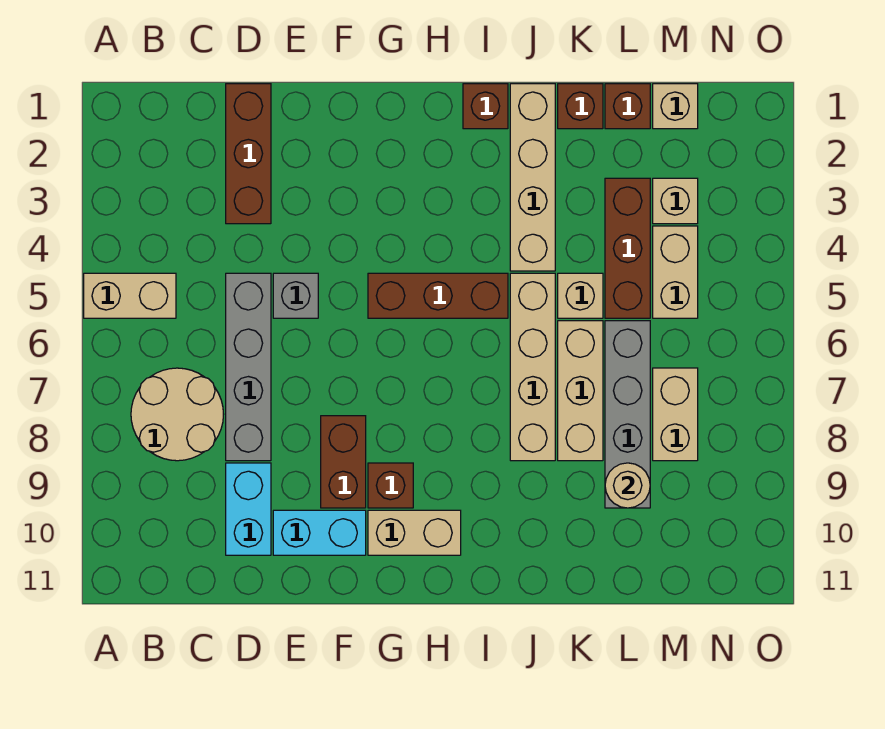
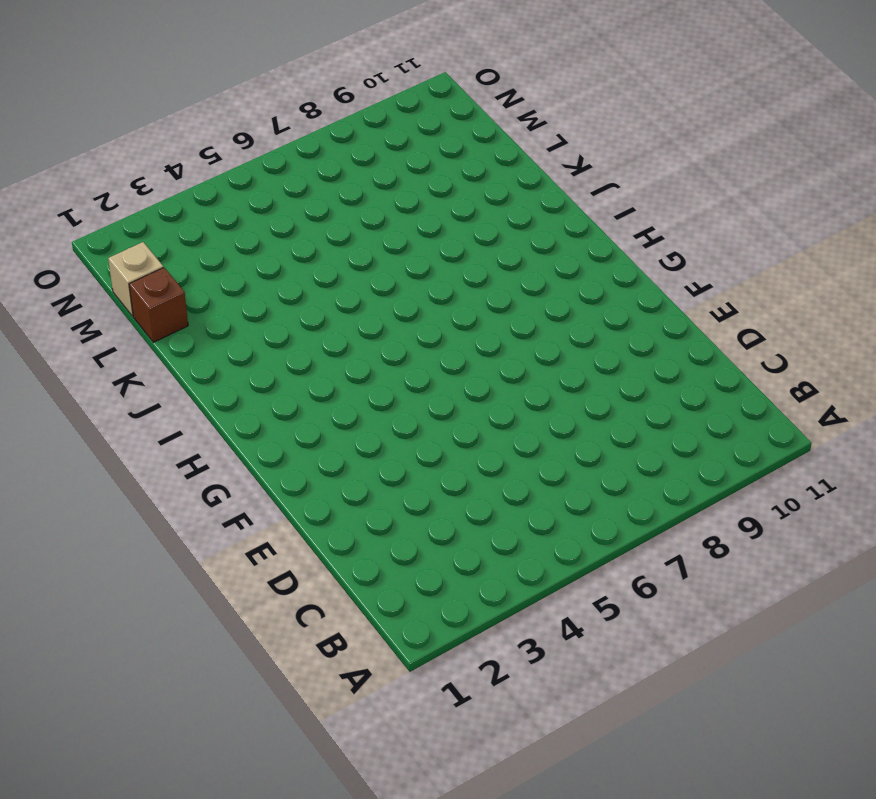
none -> tan brick A5:B5 level 1
none -> tan round brick B7:C8 level 1
none -> brown brick D1:D3 level 1

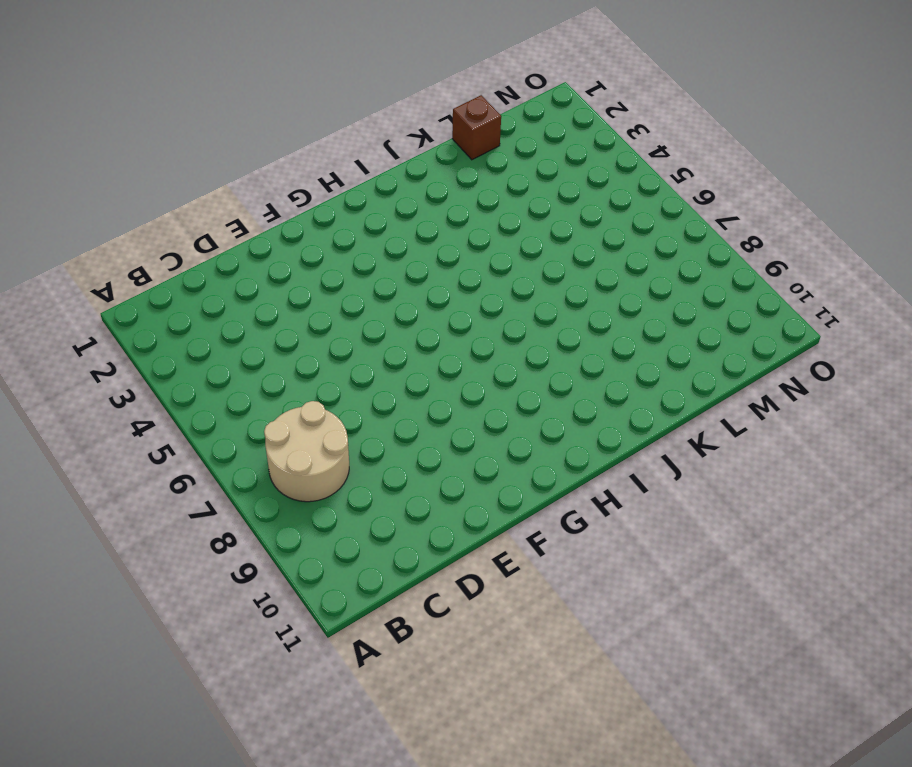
none -> tan brick A5:B5 level 1
none -> brown brick D1:D3 level 1
none -> grey brick D5:D8 level 1

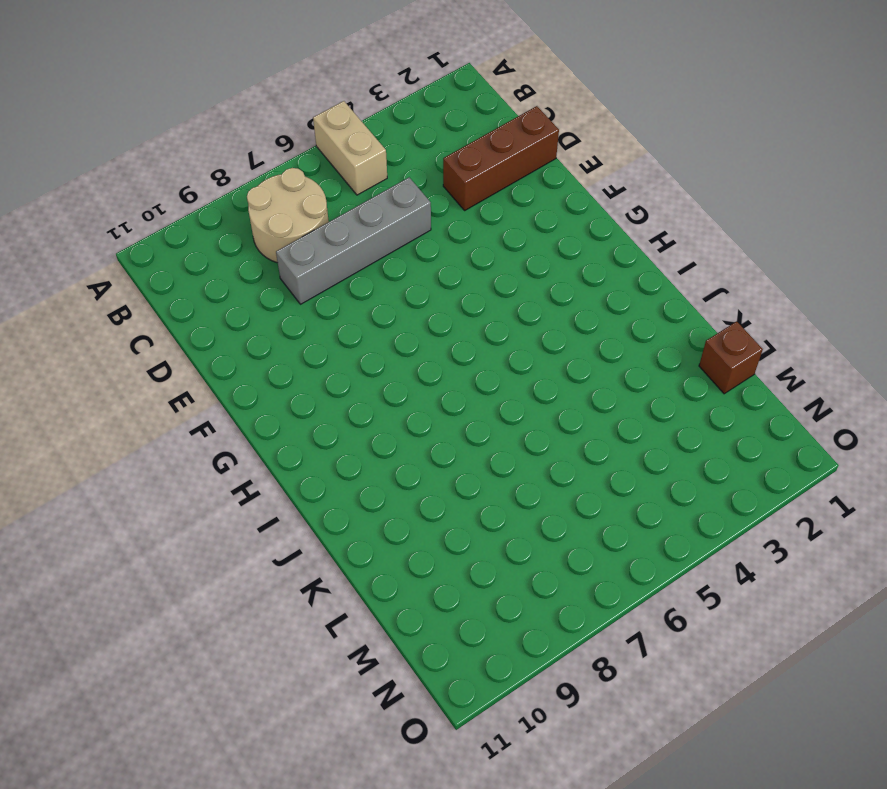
none -> cyan brick D9:D10 level 1
none -> grey brick E5 level 1
none -> cyan brick E10:F10 level 1

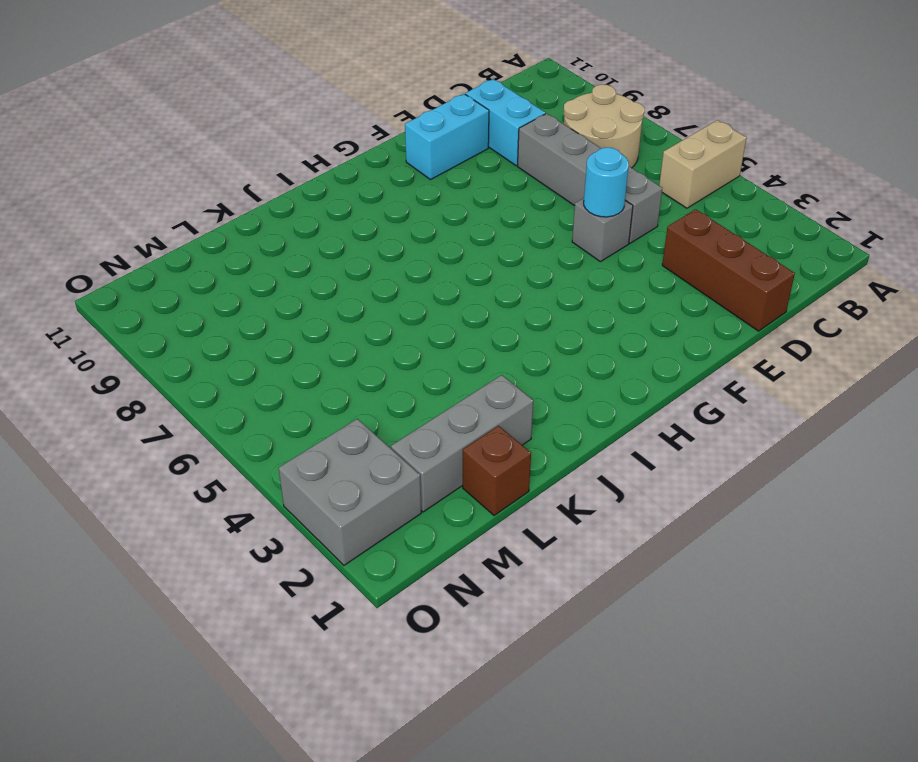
cyan round brick E5 level 2 -> none
grey brick K2:M2 level 1 -> none
grey brick N2:O3 level 1 -> none
none -> brown brick F8:F9 level 1
none -> brown brick G5:I5 level 1
none -> brown brick G9 level 1

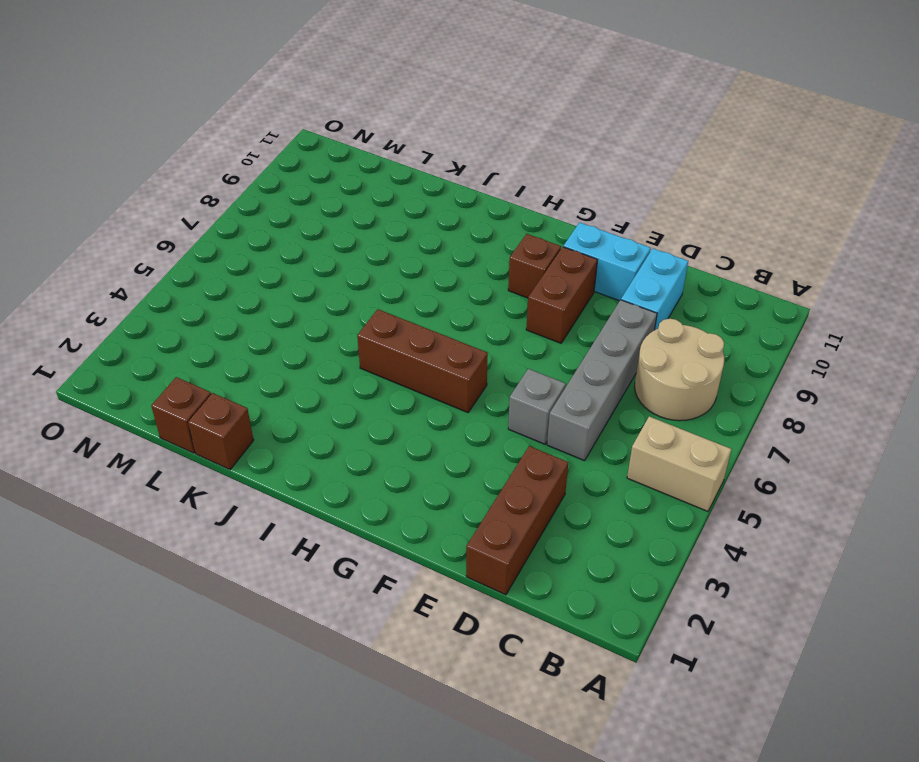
none -> tan brick G10:H10 level 1
none -> brown brick I1 level 1
none -> tan brick J1:J4 level 1

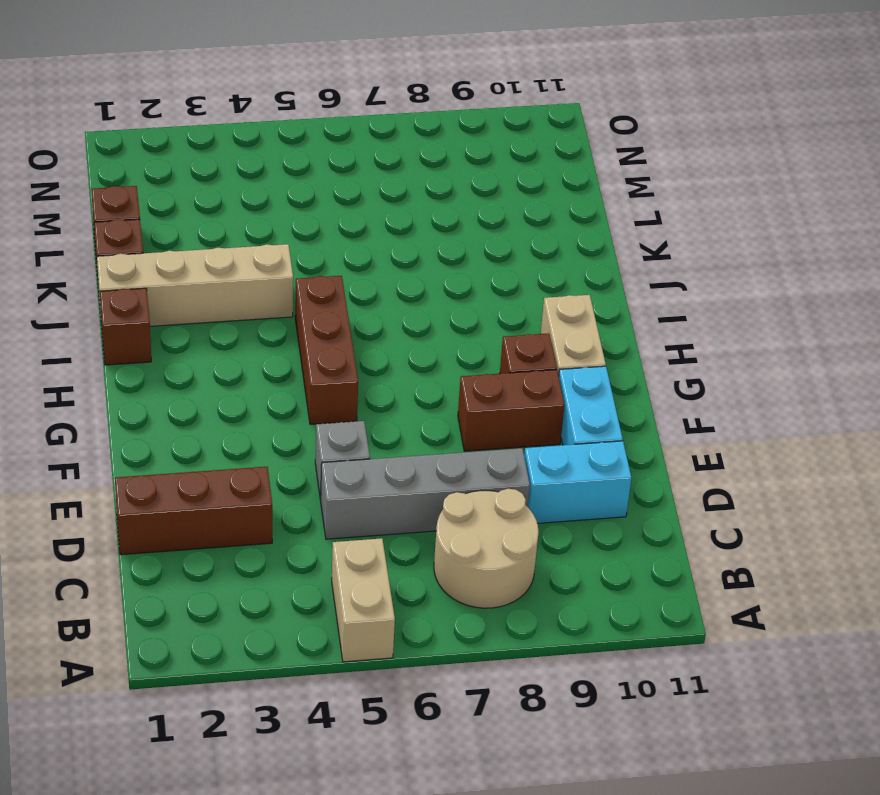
none -> tan brick J5:J8 level 1
none -> tan brick K5 level 1
none -> tan brick K6:K8 level 1

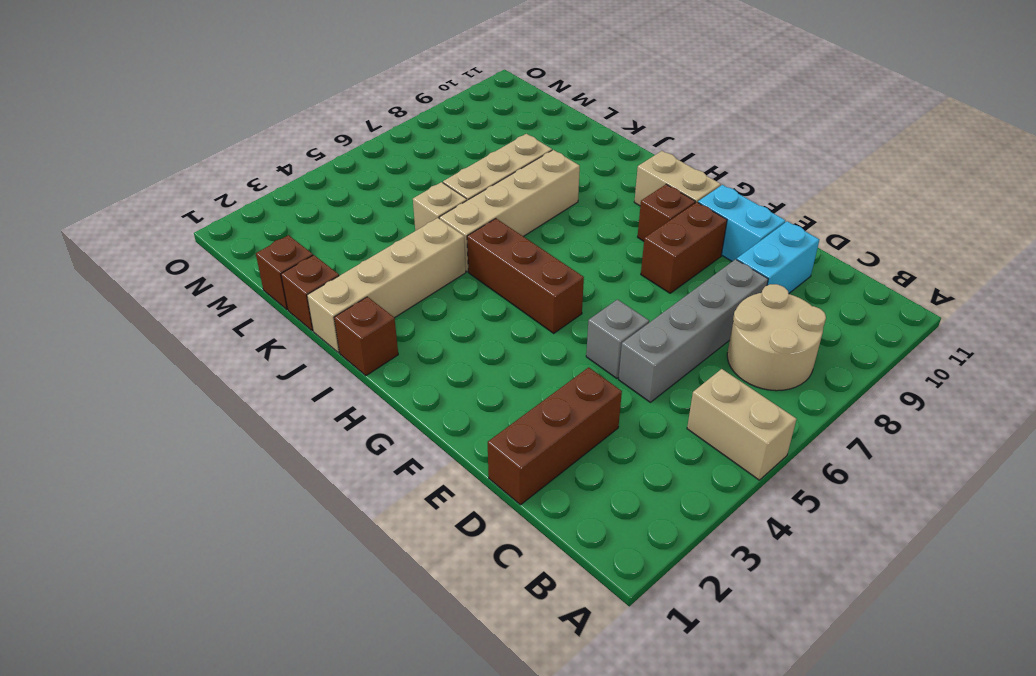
none -> brown brick L3:L5 level 1
none -> grey brick L6:L9 level 1
none -> tan brick M1 level 1

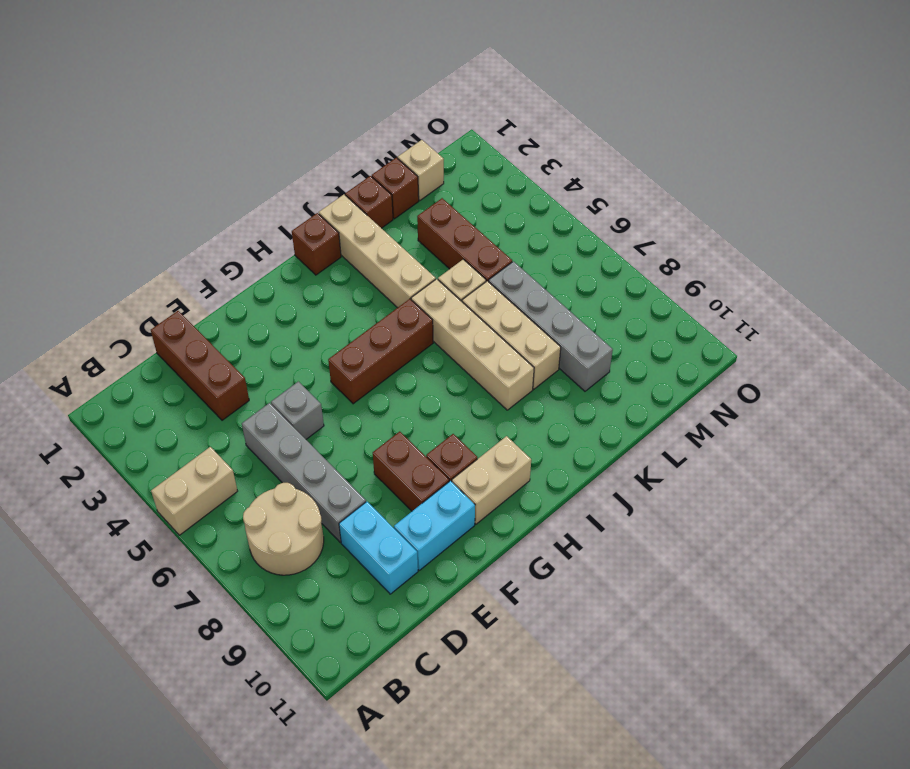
none -> tan brick M3 level 1
none -> tan brick M4:M5 level 1
none -> tan brick M7:M8 level 1

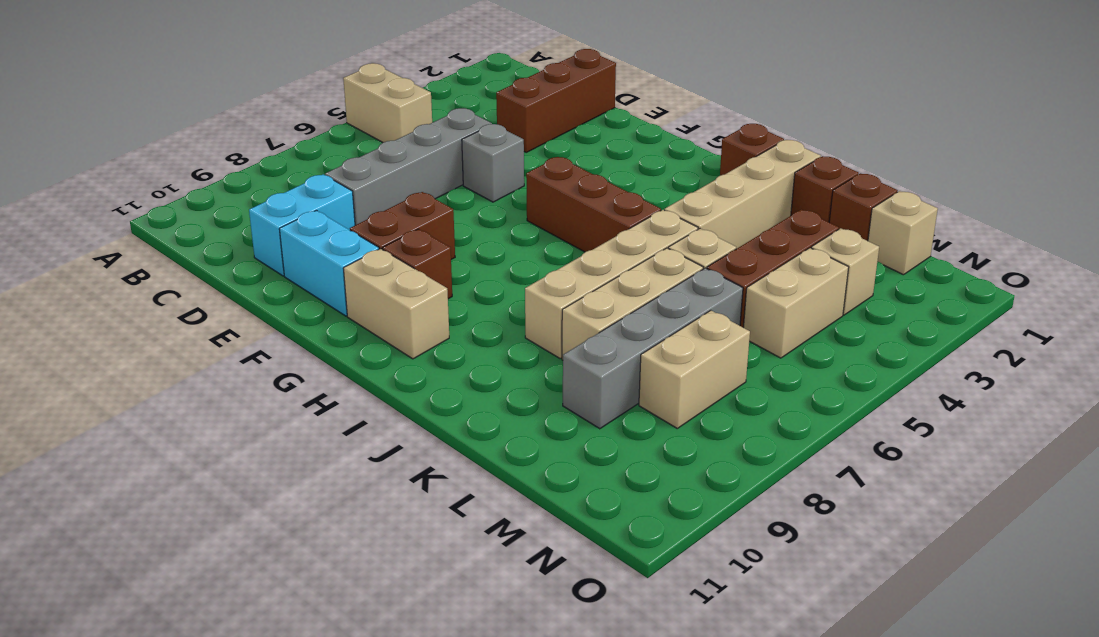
none -> tan round brick B7:C8 level 1
none -> tan round brick L9 level 2

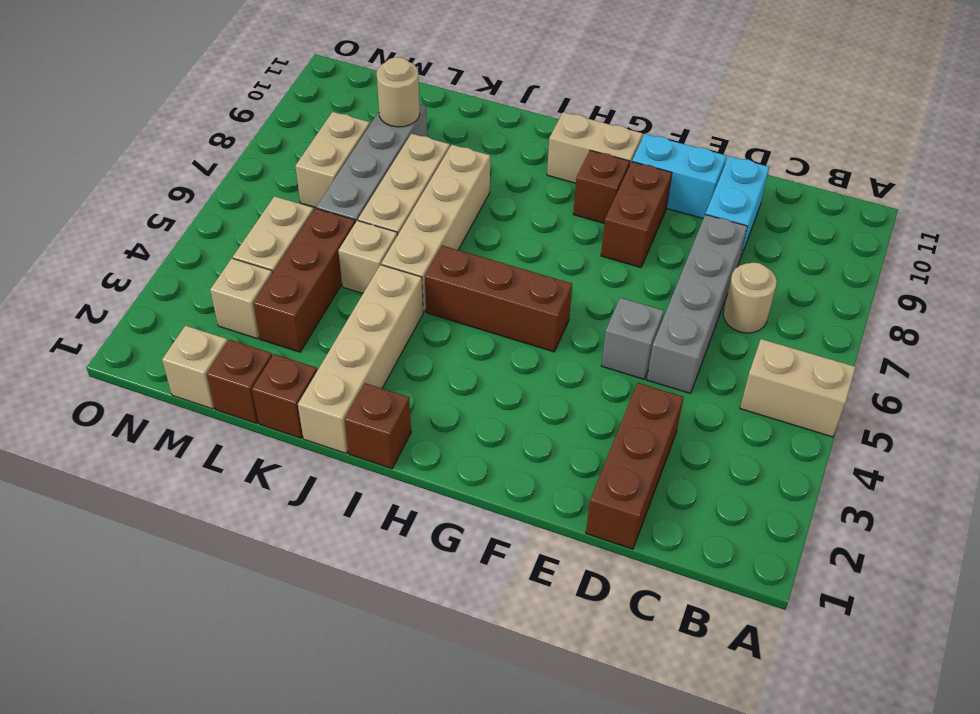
tan round brick C7 level 1 -> tan round brick B7:C8 level 1

